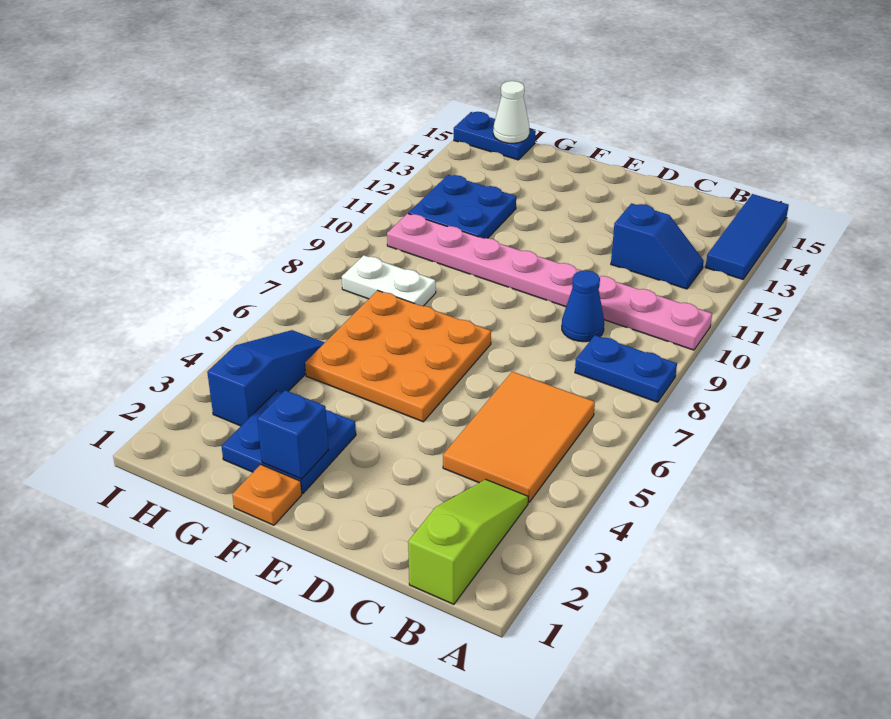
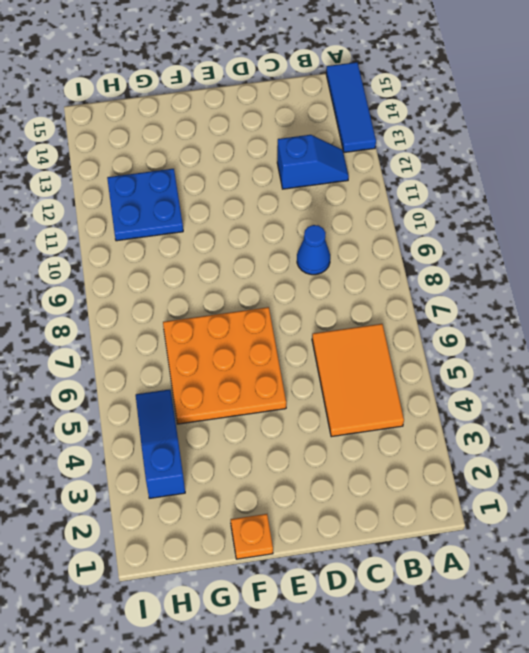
none -> blue plate A8:B8 level 1
none -> pink plate A10:H10 level 1
none -> lime slope B1:B3 level 1 top 1

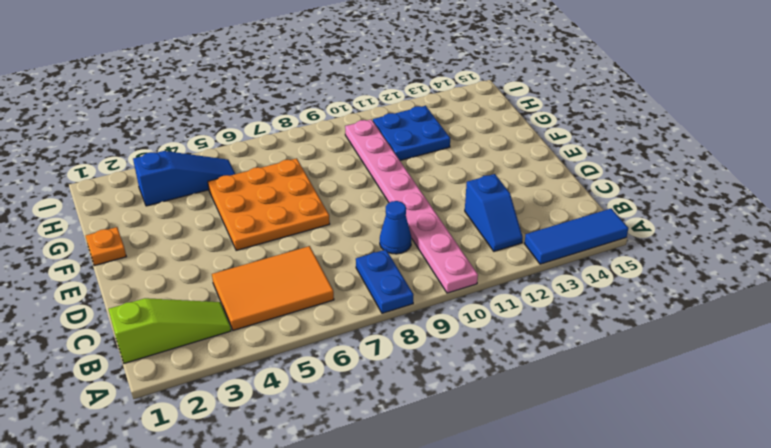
none -> blue plate F2:G3 level 1
none -> white plate G8:H8 level 1
none -> blue plate H15:I15 level 1

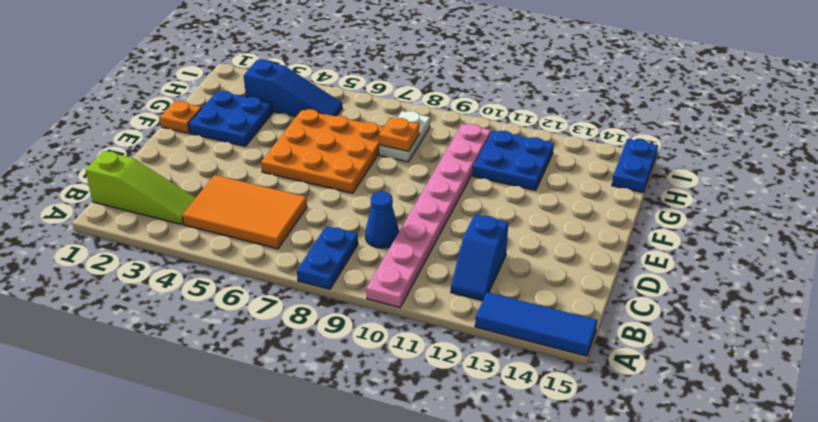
orange plate G8 level 2 -> none
none -> blue brick F2 level 2
none -> white cone H15 level 2

